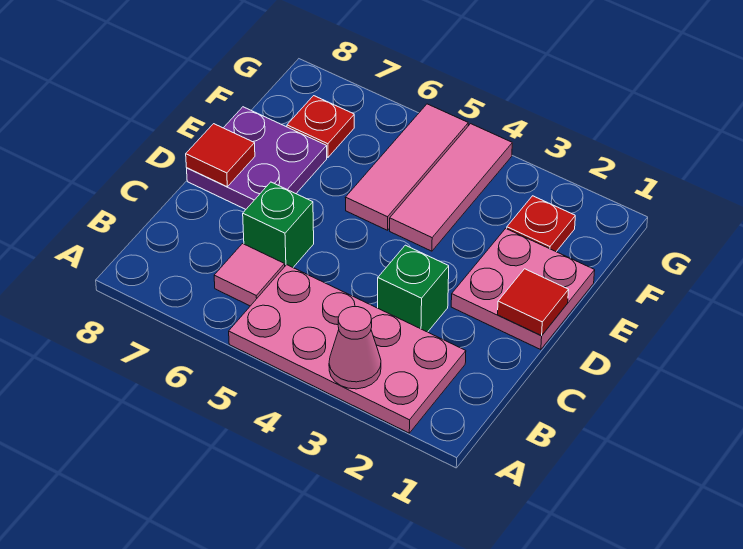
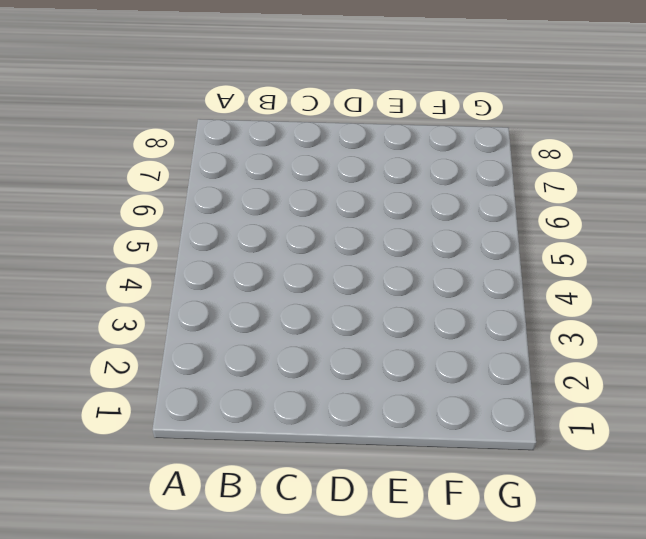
none -> pink plate A2:B5 level 1
none -> pink tile B6 level 1
none -> green brick C3 level 1

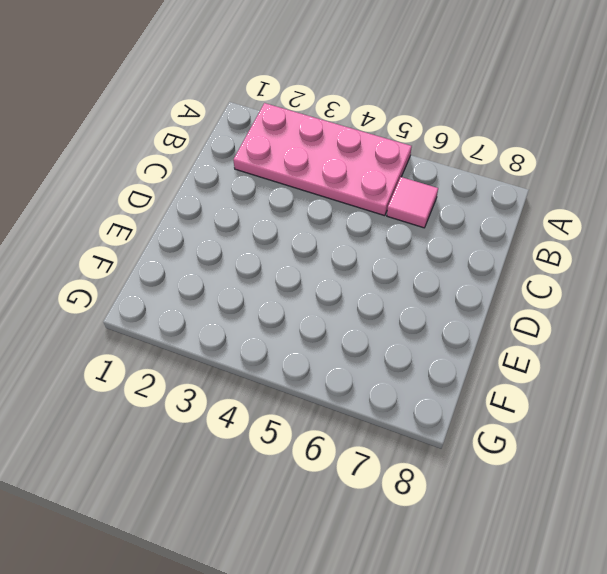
none -> green brick C3 level 1
none -> green brick C6 level 1
none -> pink plate D1:E2 level 1

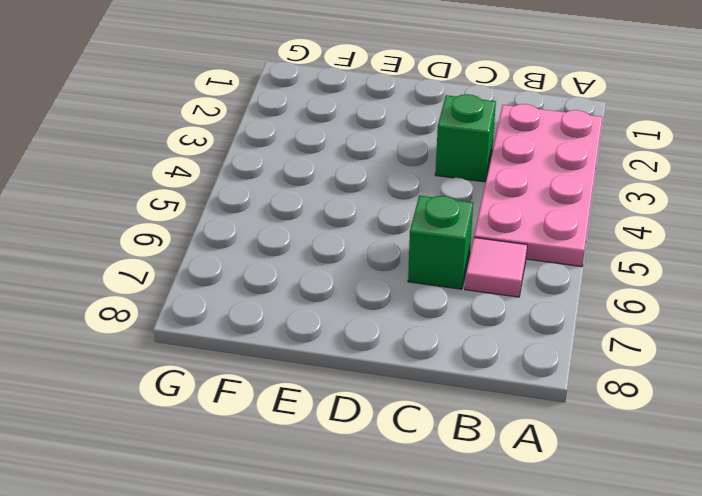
none -> pink plate D1:E2 level 1
none -> purple plate D7:E8 level 1
none -> pink tile E4:G4 level 1

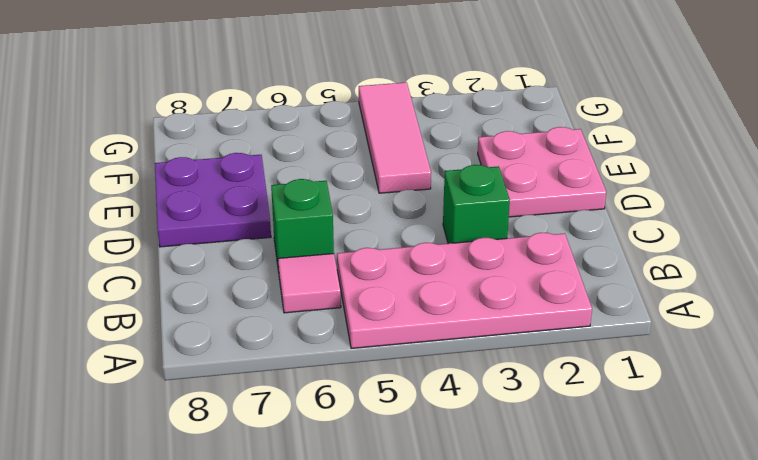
none -> pink tile E5:G5 level 1
none -> red plate F2 level 1
none -> red plate F7 level 1

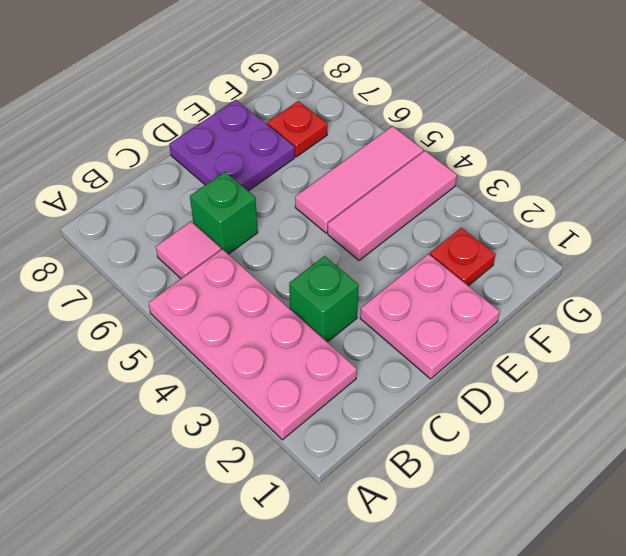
none -> pink cone A3 level 2
none -> red tile D1 level 2
none -> red tile D8 level 2

